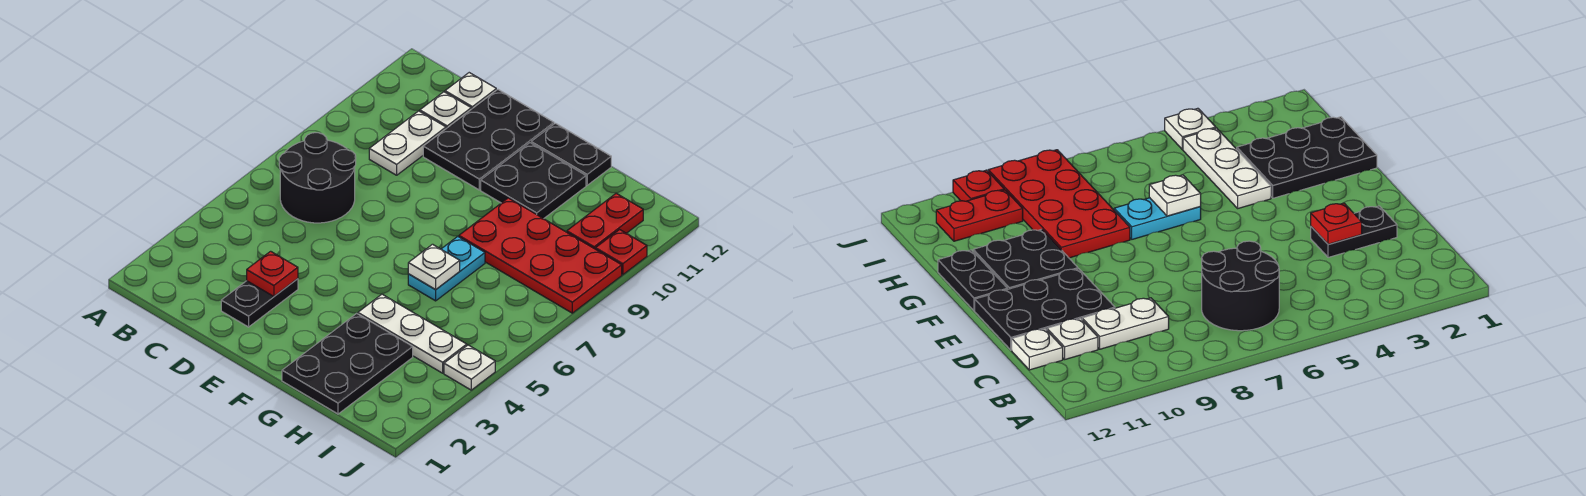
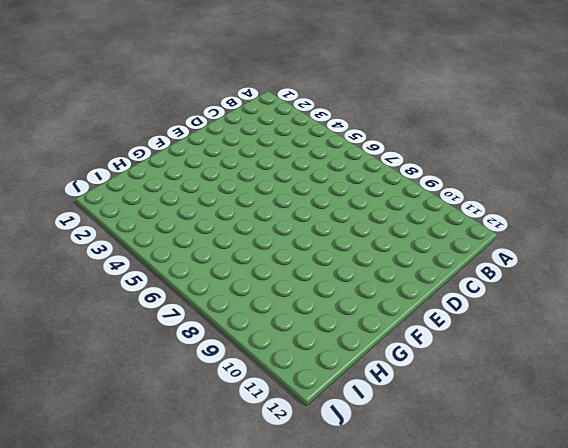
none -> black round brick B6:C7 level 1
none -> white plate C9:C10 level 1
none -> white plate C11 level 1

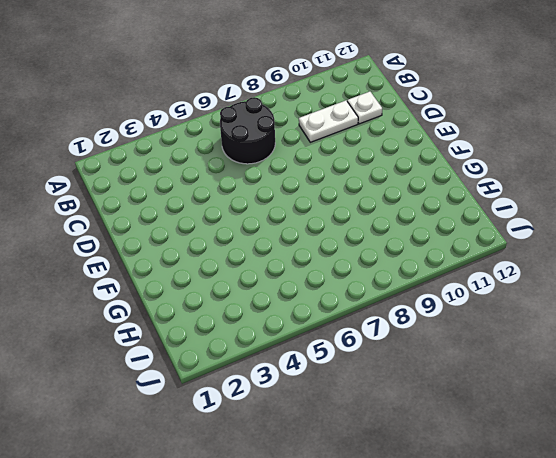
none -> white plate C12 level 1
none -> black plate D2:D3 level 1
none -> black plate D10:E12 level 1

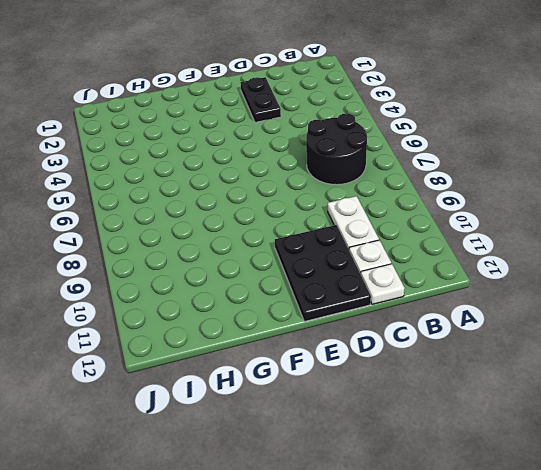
none -> black plate F10:G11 level 1
none -> black plate F12:G12 level 1
none -> black plate G1:H3 level 1

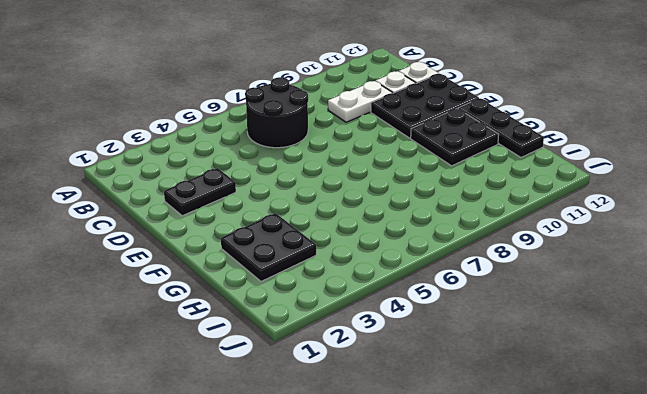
black plate F12:H12 level 1 -> black plate F12:G12 level 1
black plate G2:H3 level 1 -> black plate G1:H3 level 1
none -> white plate G4:I4 level 1
none -> cyan plate G6:G7 level 1
none -> red plate G8:J9 level 1

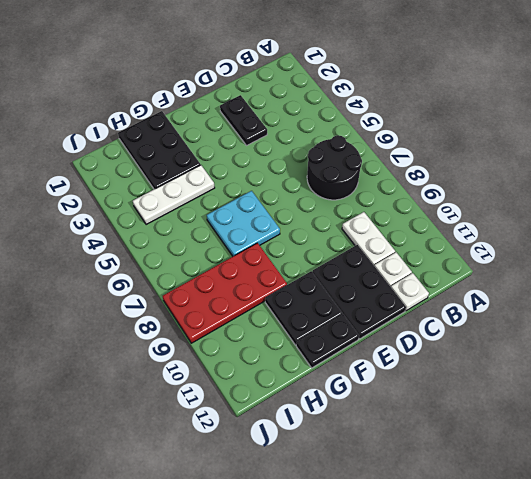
cyan plate F6:G7 level 1 -> cyan plate G6:G7 level 1
none -> red plate I10:I11 level 1
none -> white plate J4 level 1
none -> red plate J10 level 1

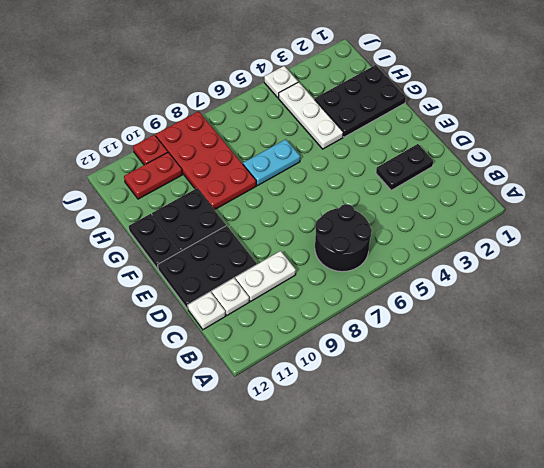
none -> red plate D3 level 2
none -> white plate G6 level 2

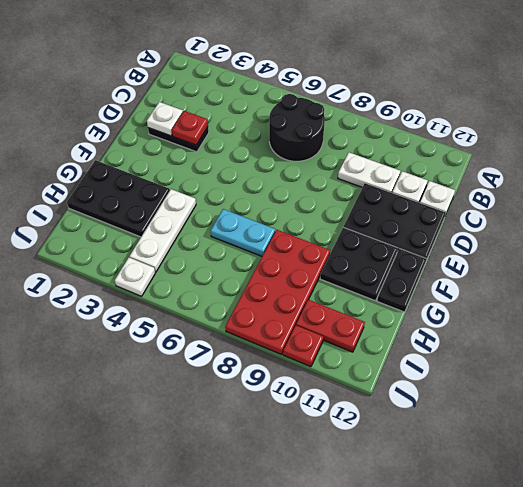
white plate D2 level 2 -> white plate G6 level 2

